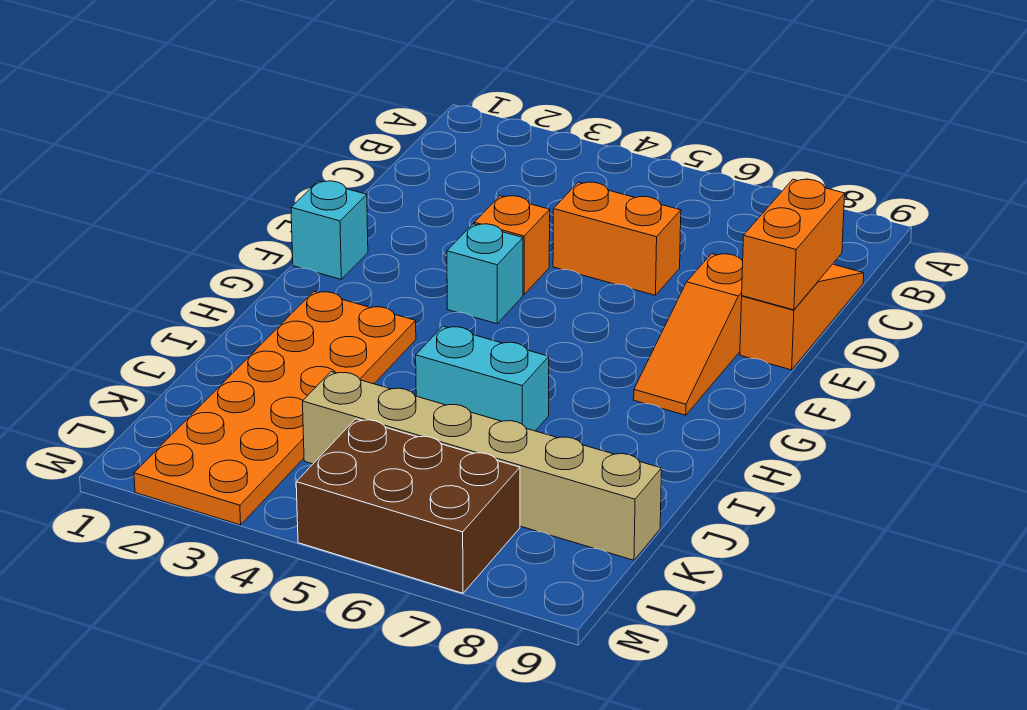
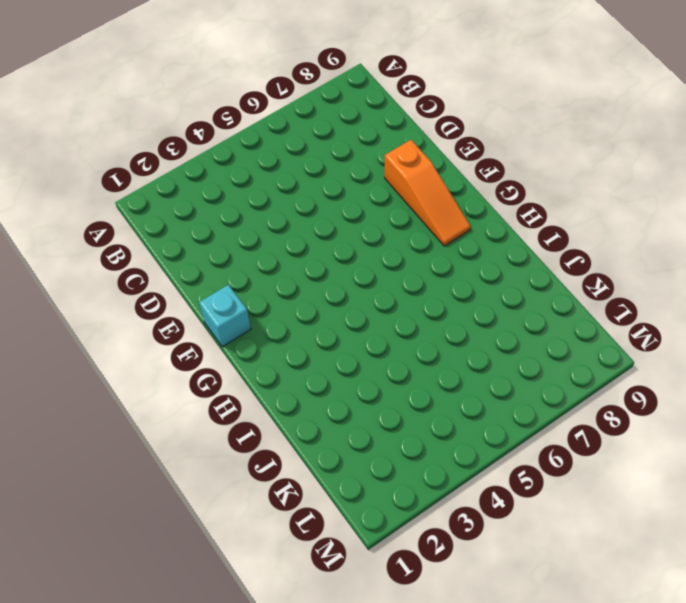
none -> orange slope C9:E9 level 1 top E
none -> orange brick D5:D6 level 1

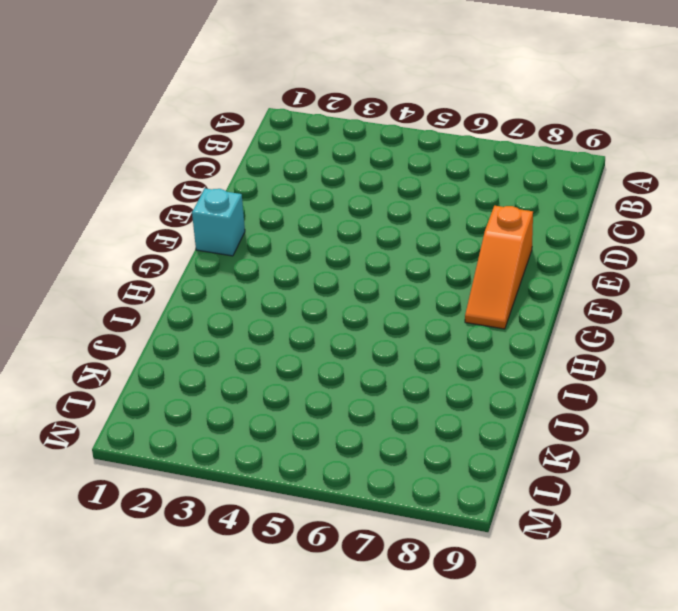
none -> orange slope C9:E9 level 1 top E
none -> orange brick D5:D6 level 1

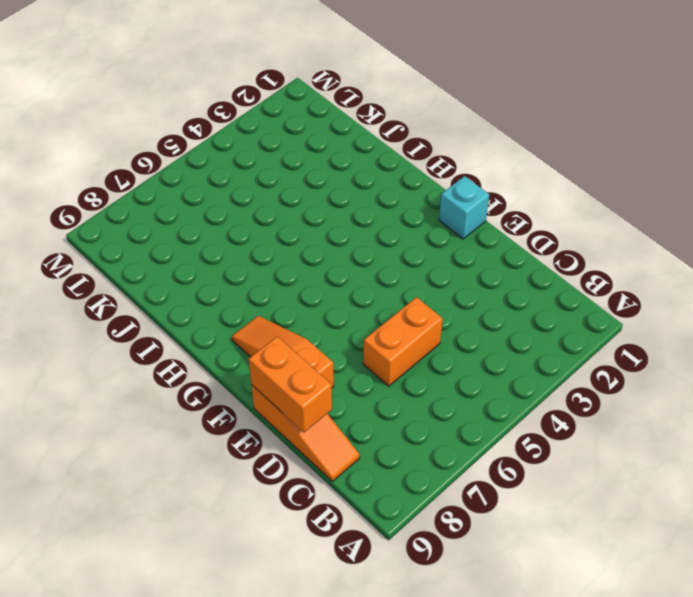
none -> orange brick E4 level 1
none -> cyan brick F4 level 1

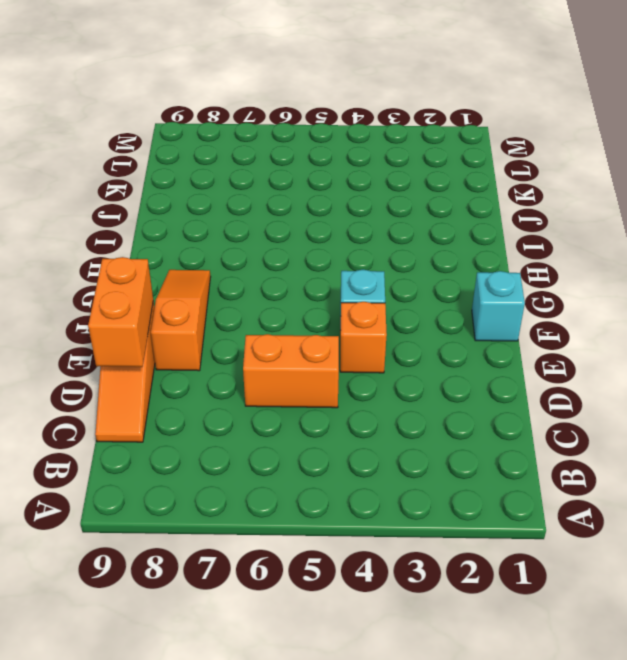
none -> orange plate H2:M3 level 1
none -> cyan brick I5:I6 level 1

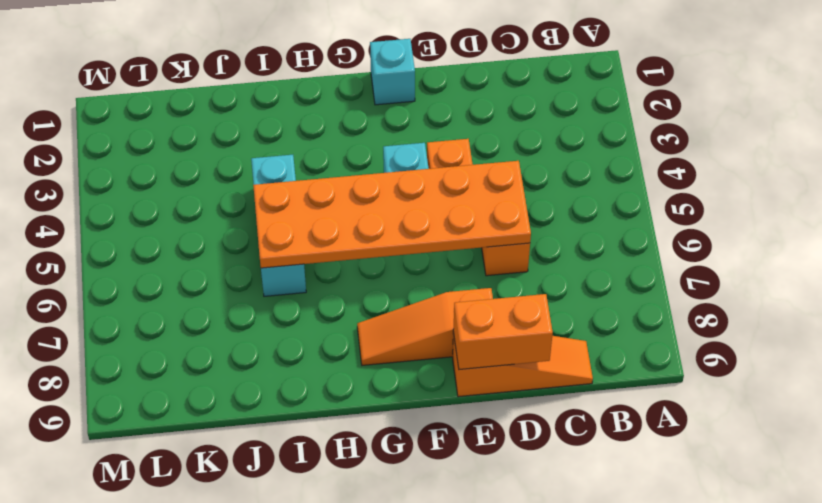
orange plate D5:I6 level 2 -> orange plate H2:M3 level 1
cyan brick I4:I6 level 1 -> cyan brick I5:I6 level 1
none -> tan brick K4:K9 level 1
none -> brown brick L5:M7 level 1

